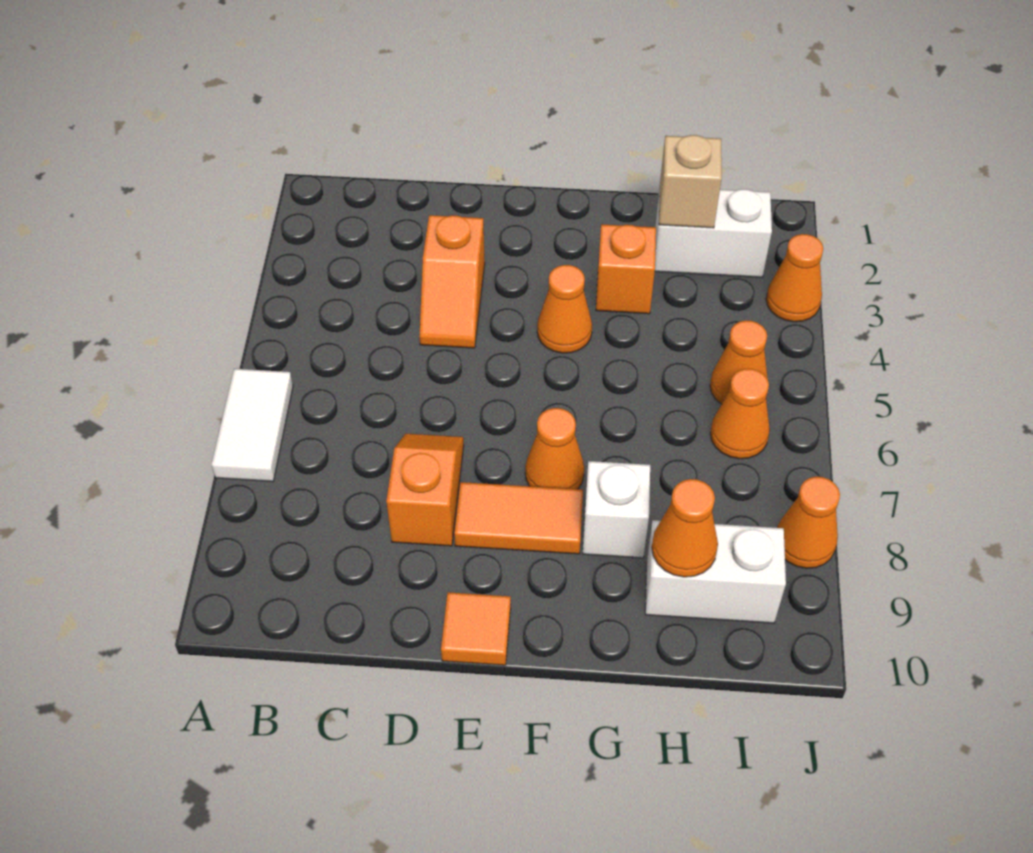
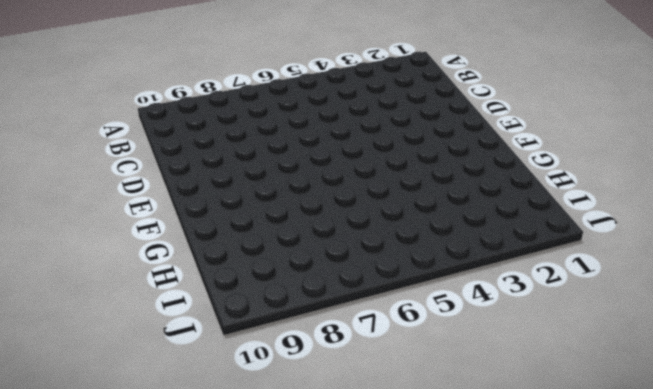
none -> white tile A6:A7 level 1
none -> orange slope D3:D4 level 1 top 3
none -> orange slope D7:D8 level 1 top 8

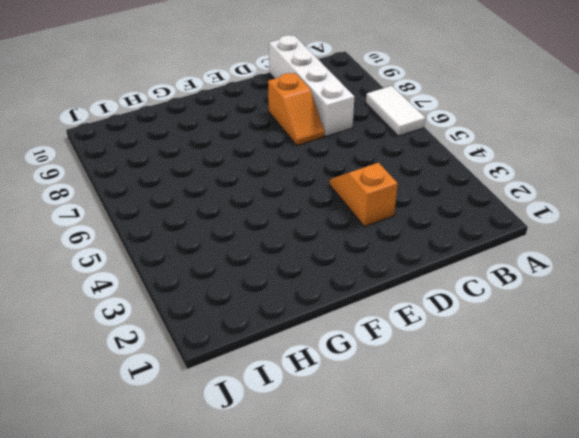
white brick C7:C10 level 1 -> none
none -> orange tile E8:F8 level 1
none -> orange tile E10 level 1
none -> orange cone F4 level 1

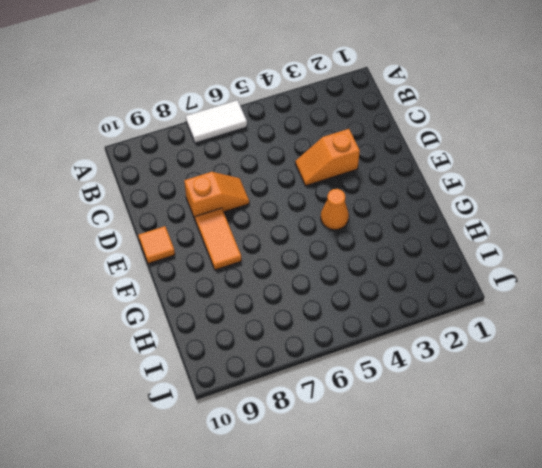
none -> orange cone F7 level 1
none -> orange brick G3 level 1
none -> white brick G8 level 1

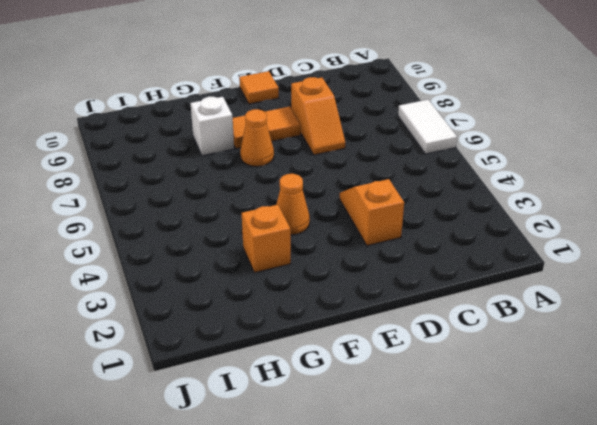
none -> white brick H2:I2 level 1
none -> white brick H9:I9 level 1
none -> orange cone I5 level 1

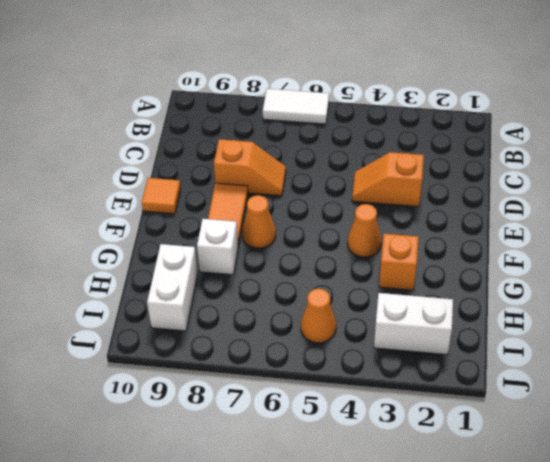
white brick I2:I3 level 1 -> white brick H2:I2 level 1
none -> orange cone I6 level 1
none -> orange cone J3 level 1
none -> orange cone J8 level 1

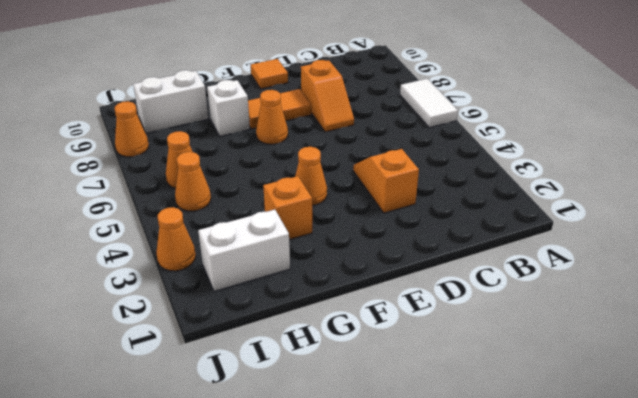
none -> tan brick H2 level 2
none -> orange cone H9 level 2

